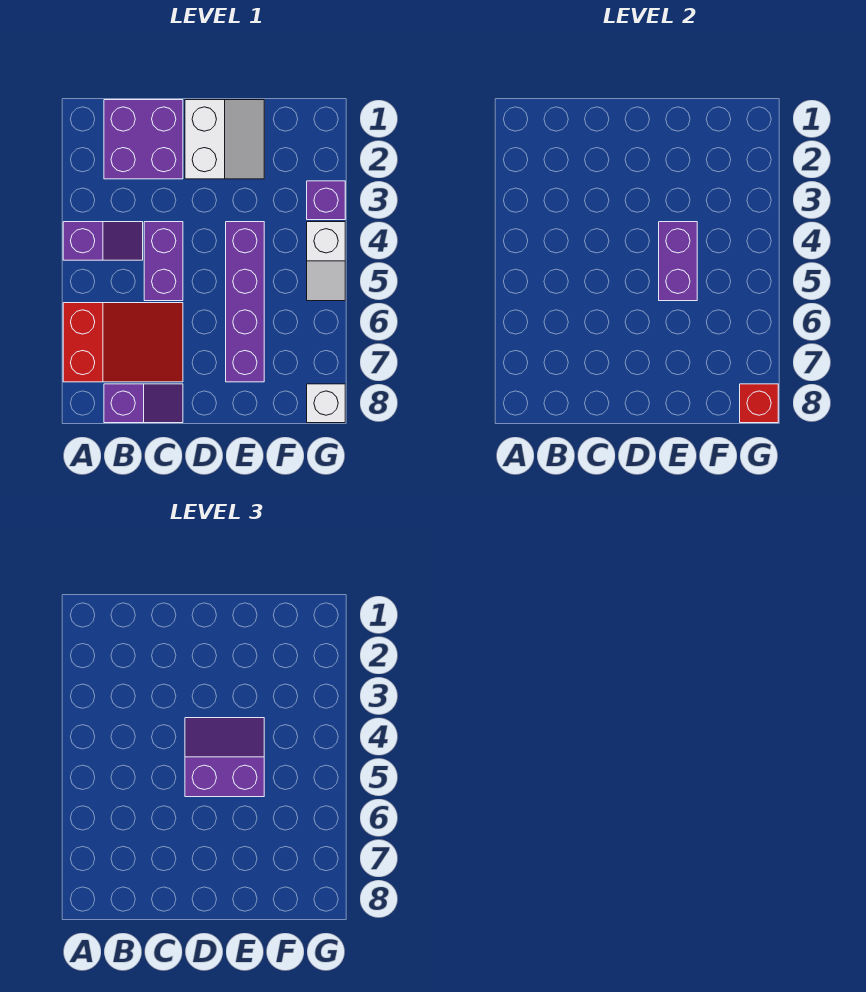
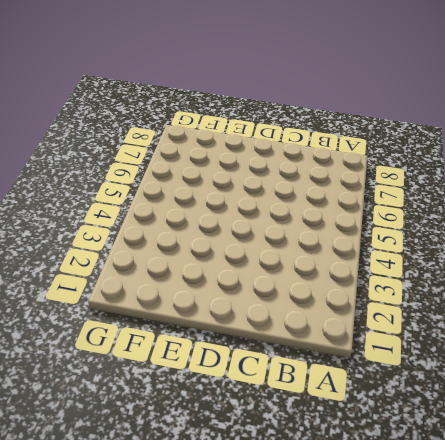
none -> purple slope A4:B4 level 1 top A
none -> red slope A6:C7 level 1 top A
none -> purple brick B1:C2 level 1

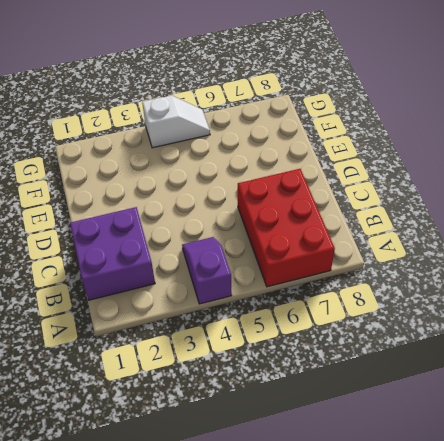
red brick A6:C7 level 1 -> red slope A6:C7 level 1 top A
none -> purple slope B8:C8 level 1 top B
none -> purple brick C4:C5 level 1
none -> white slope D1:E2 level 1 top D

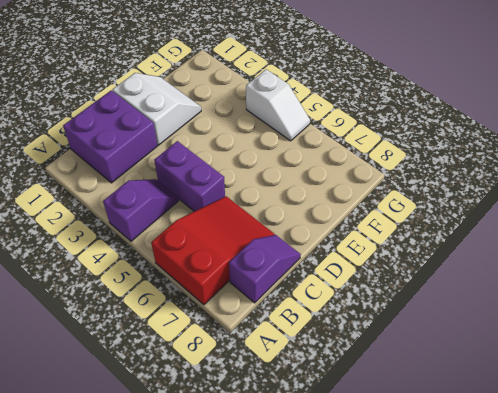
none -> purple brick E4:E7 level 1
none -> purple brick G3 level 1
none -> white brick G8 level 1

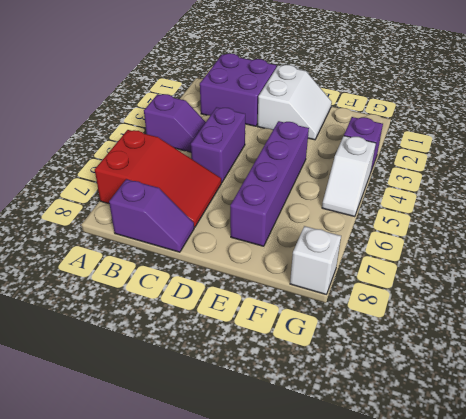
none -> purple brick E4:E5 level 2
none -> red brick G8 level 2
none -> purple slope D4:E5 level 3 top 5

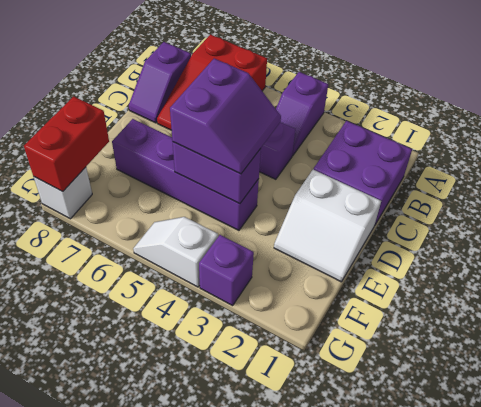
red brick F8:G8 level 2 -> red brick G8 level 2

